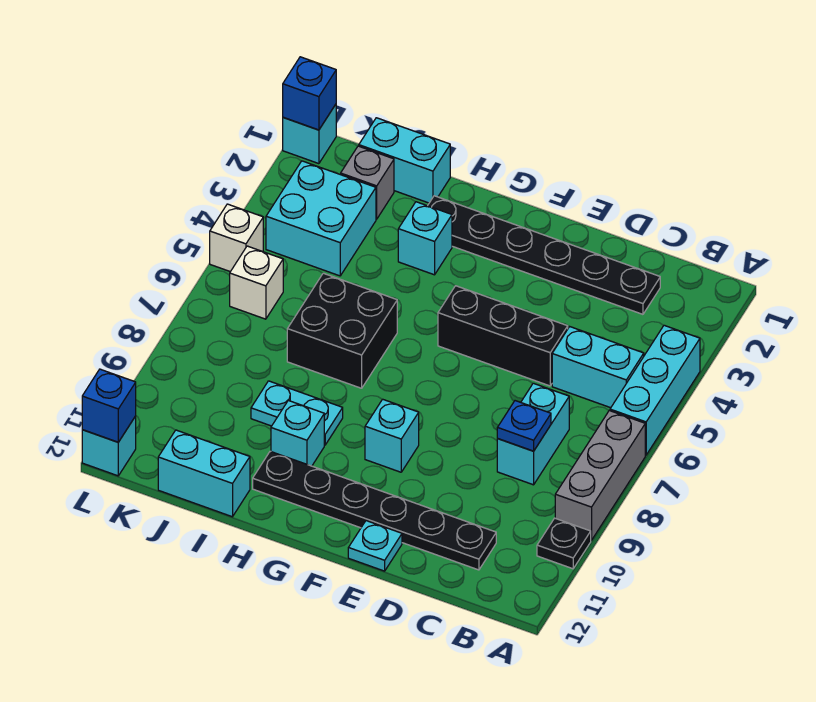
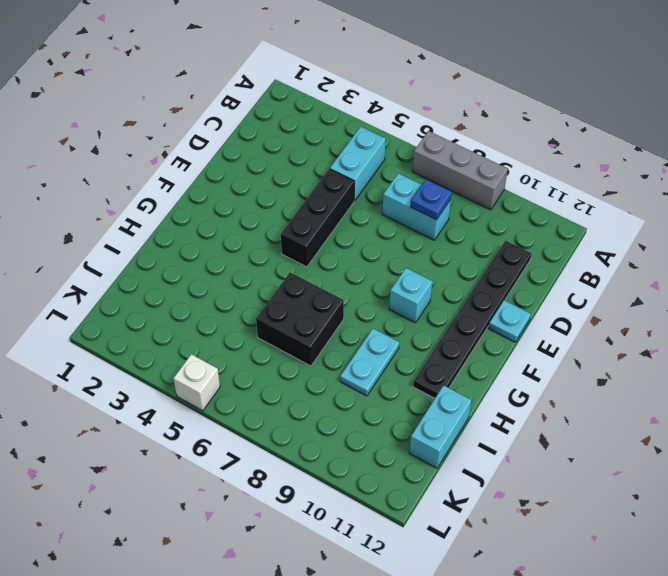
none -> cyan brick A4:A6 level 1
none -> black plate A10 level 1
none -> black plate C2:H2 level 1

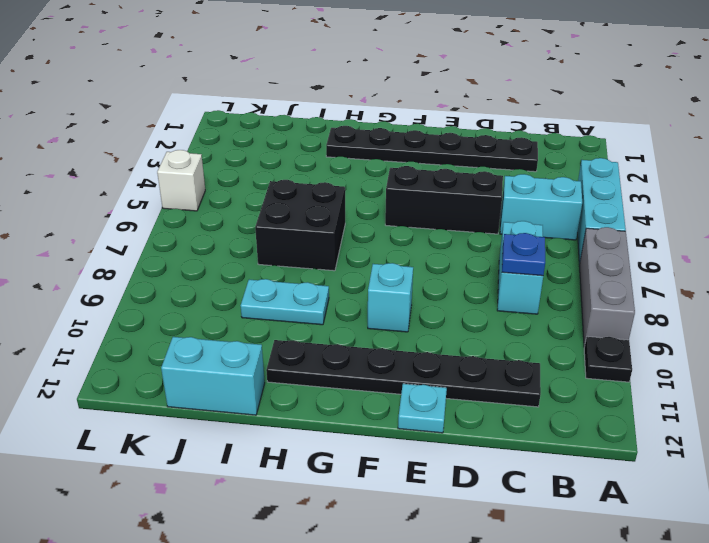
none -> cyan brick H3 level 1
none -> cyan brick H10 level 1
none -> cyan brick I1:J1 level 1

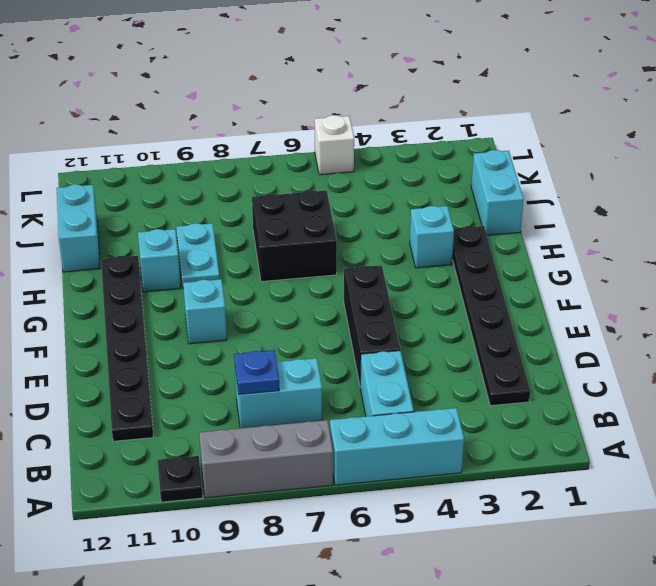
none -> cyan plate E12 level 1
none -> grey brick J2 level 1
none -> cyan brick J3:K4 level 1

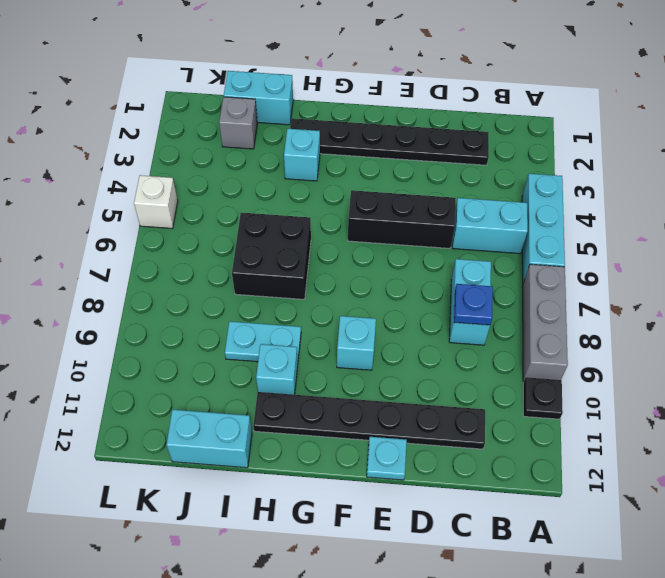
none -> cyan brick J3:K4 level 1
none -> white brick K6 level 1
none -> cyan brick L1 level 1

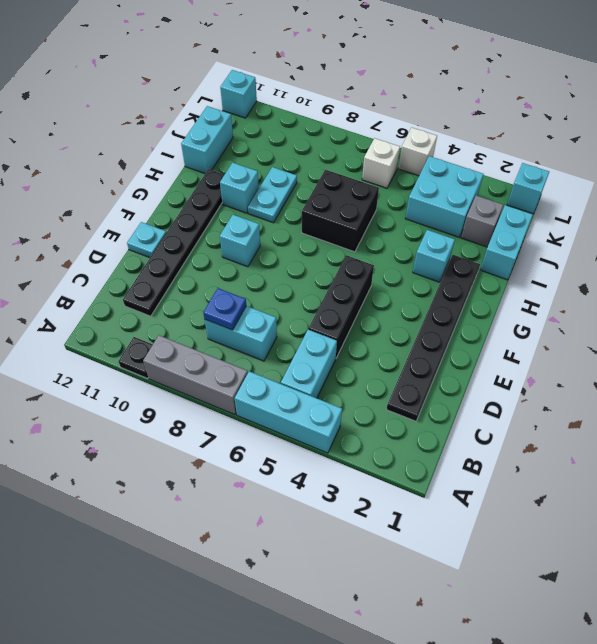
none -> blue brick L1 level 2
none -> blue brick L12 level 2

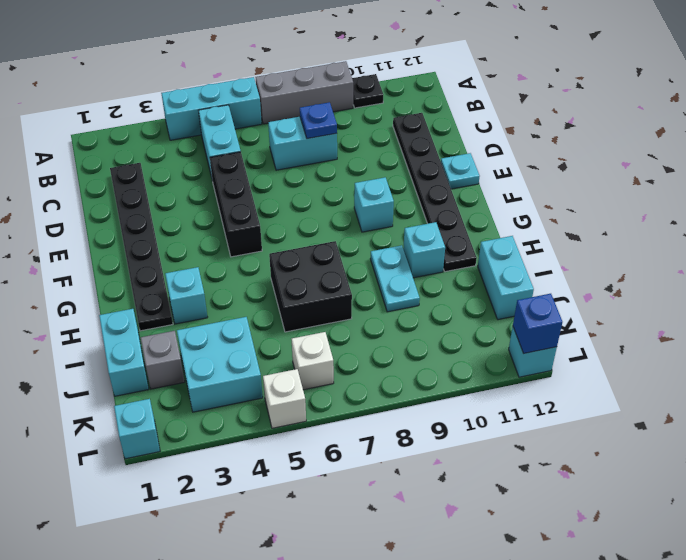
none -> blue brick L1 level 2

